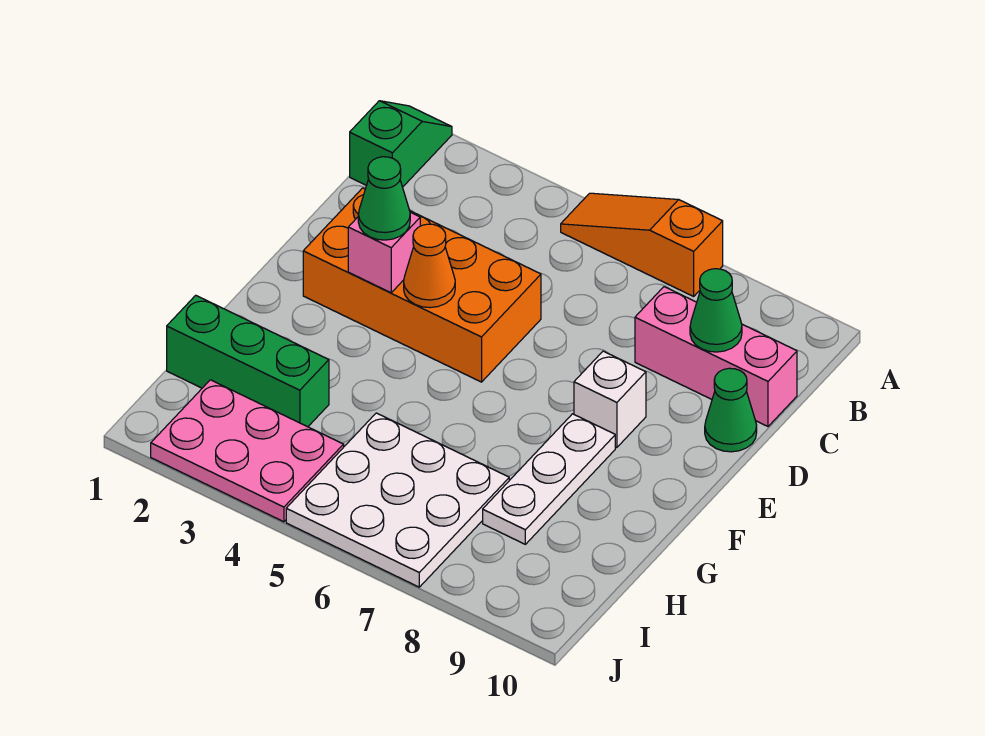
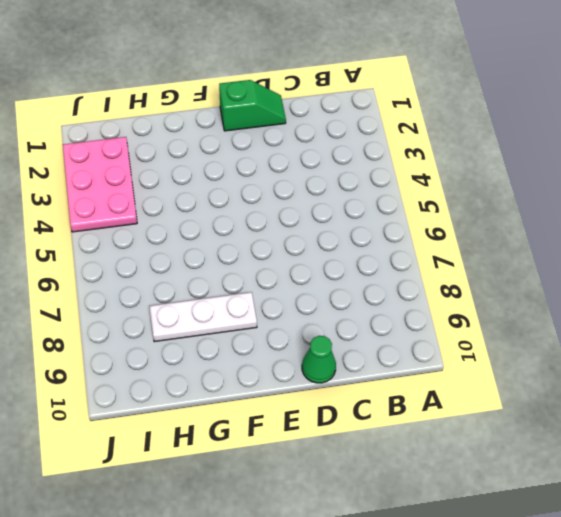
green slope D1:E1 level 1 top E -> green slope A1:B1 level 1 top B
none -> orange slope A5:A7 level 1 top 7
none -> pink brick C8:C10 level 1
none -> orange brick D2:E5 level 1

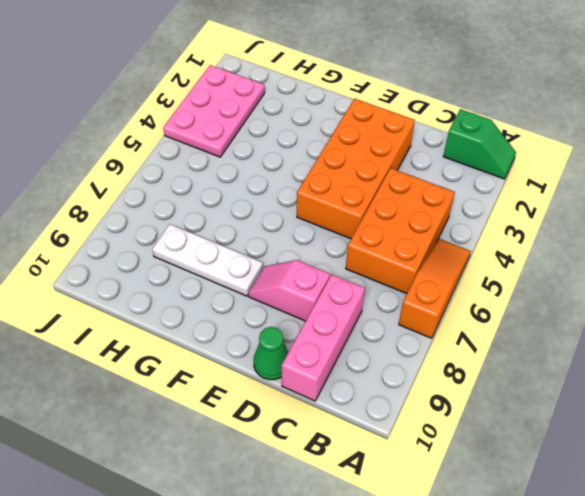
orange brick B4:C6 level 1 -> none
pink slope D8:E8 level 1 top D -> white brick E8 level 1
none -> green brick H1:H3 level 1
none -> white plate H5:J7 level 1
none -> green cone C9 level 2

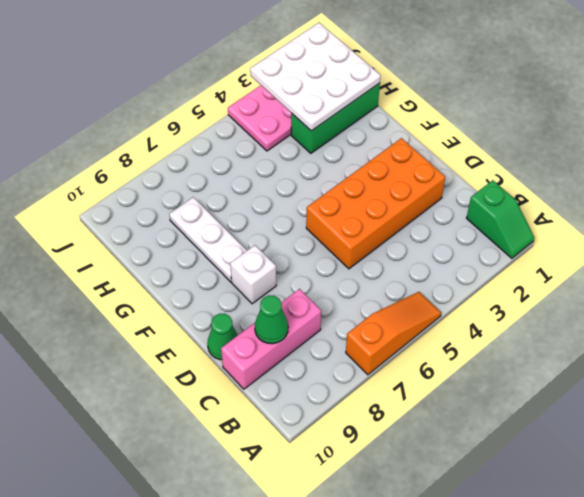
white plate H1:J3 level 2 -> white plate H5:J7 level 1
none -> pink brick E3 level 2
none -> orange cone E4 level 2
none -> green cone E3 level 3

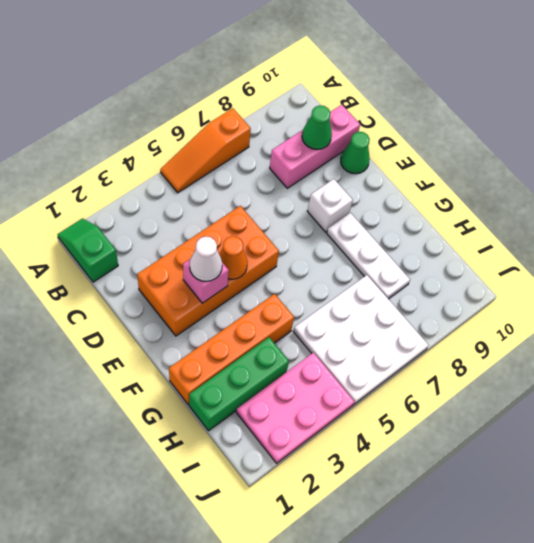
white cone E3 level 3 -> green cone E3 level 3
orange brick G1:G4 level 1 -> none

